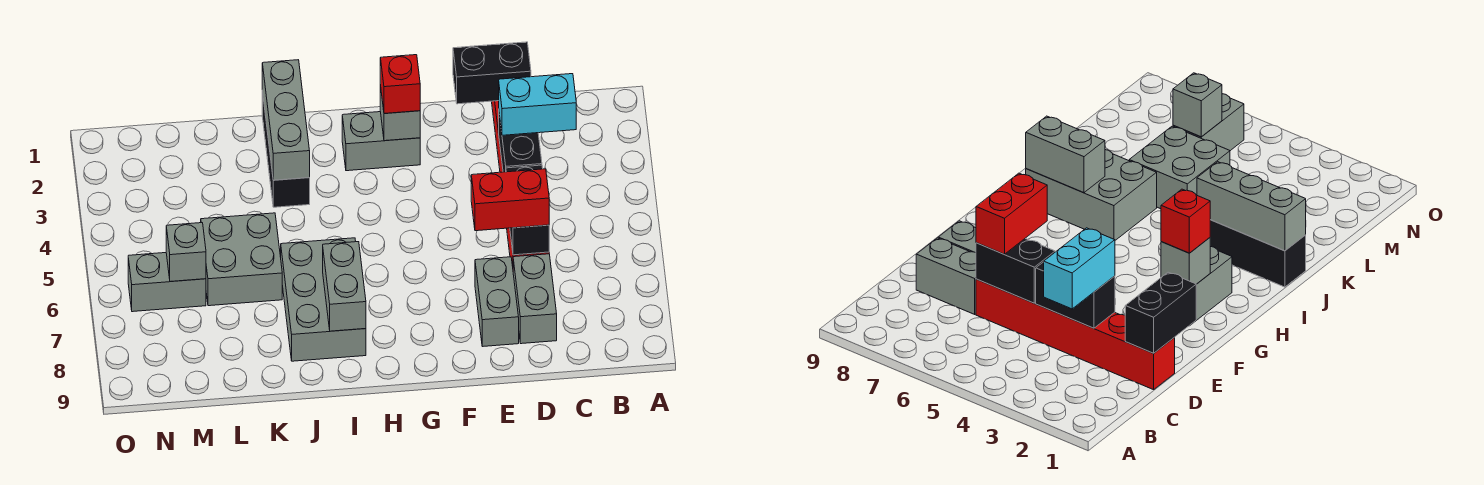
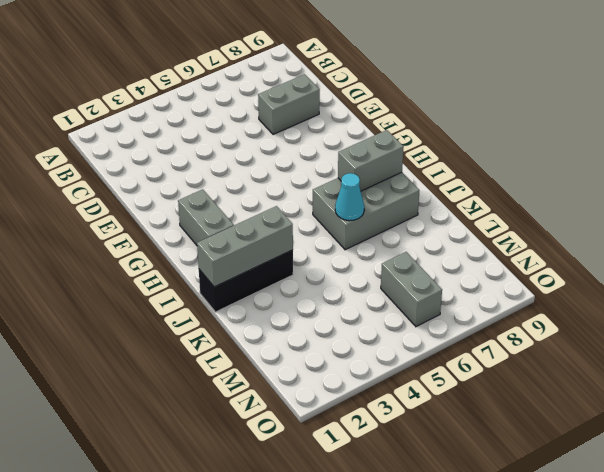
cyan cone J6 level 2 -> none
none -> red brick D1:D6 level 1
none -> grey brick E7:E8 level 1
none -> grey brick K5:L6 level 1

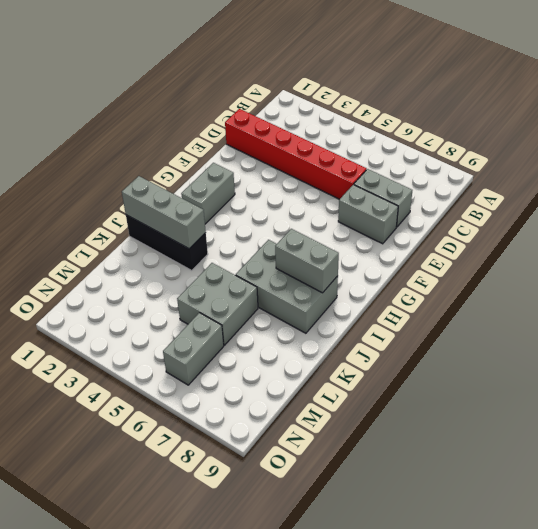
none -> black brick D1:E1 level 2
none -> black brick D3:D4 level 2
none -> black brick D5:D6 level 2

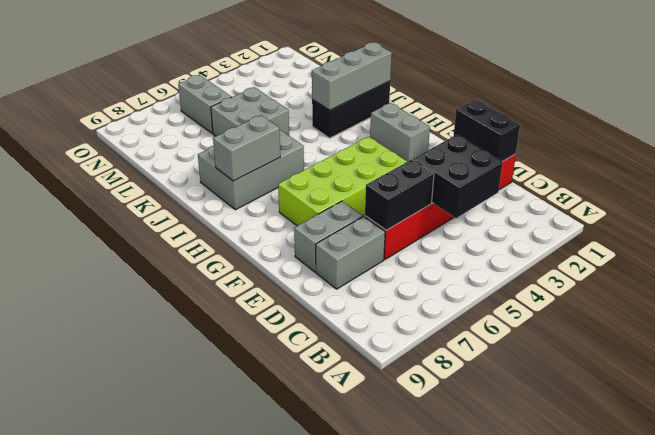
black brick C3:D4 level 2 -> black brick D3:D4 level 2
lime brick F4:G7 level 1 -> none
none -> grey brick G2 level 2
none -> grey brick M6 level 2
none -> cyan brick C3:D3 level 3

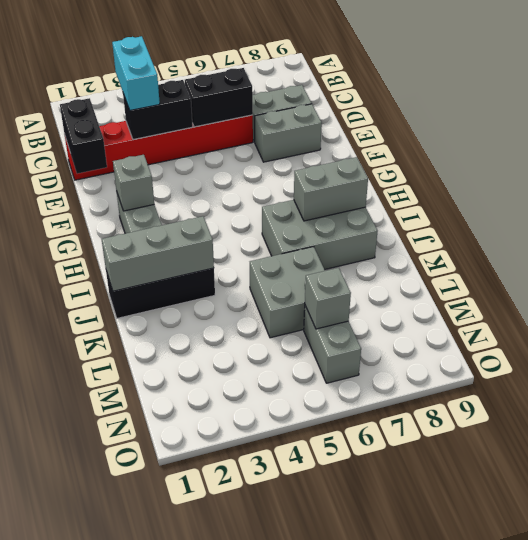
none -> red brick D6:E6 level 3
none -> red brick G2 level 3

